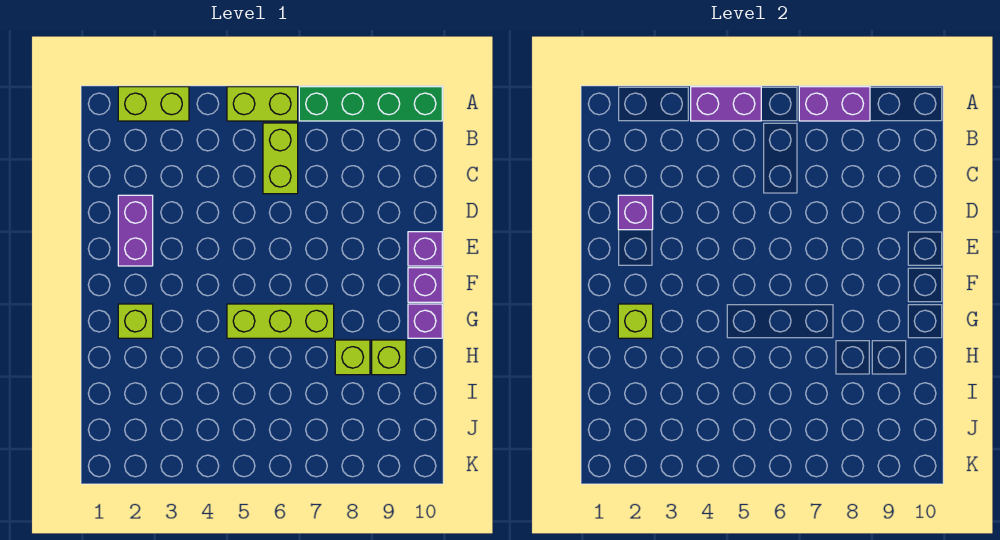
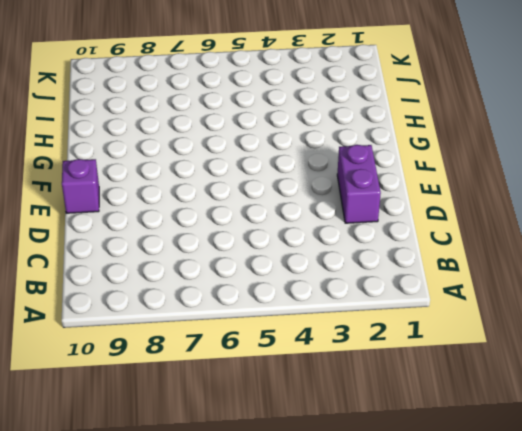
none -> lime brick A2:A3 level 1
none -> lime brick A5:A6 level 1
none -> green brick A7:A10 level 1

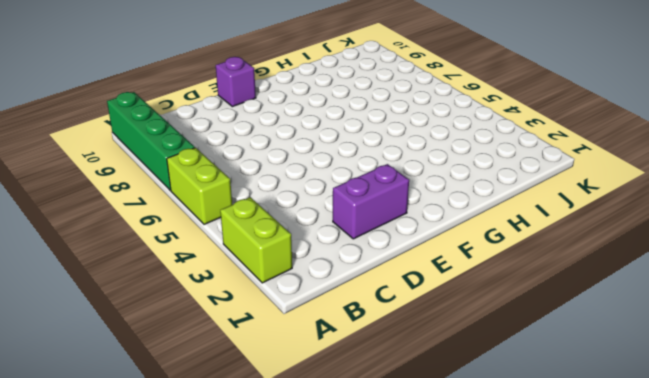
none -> lime brick B6:C6 level 1
none -> purple brick F10 level 1
none -> lime brick G2 level 1

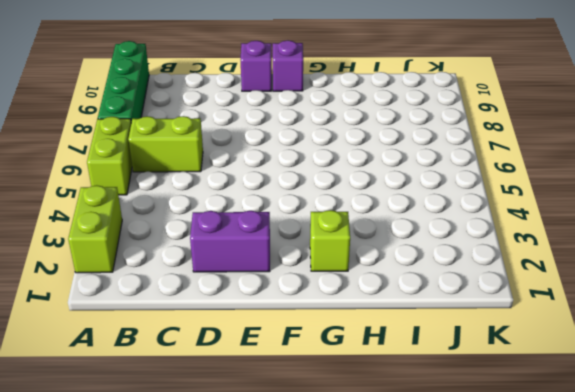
none -> lime brick G5:G7 level 1
none -> purple brick G10 level 1
none -> lime brick H8 level 1

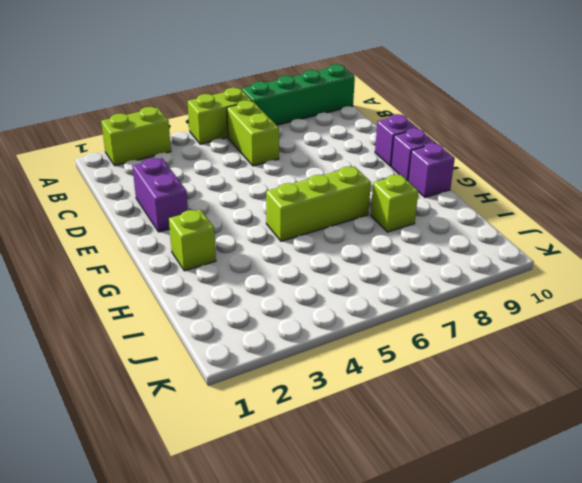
none -> lime brick H9 level 1
none -> purple brick A4:A5 level 2
none -> purple brick A7:A8 level 2

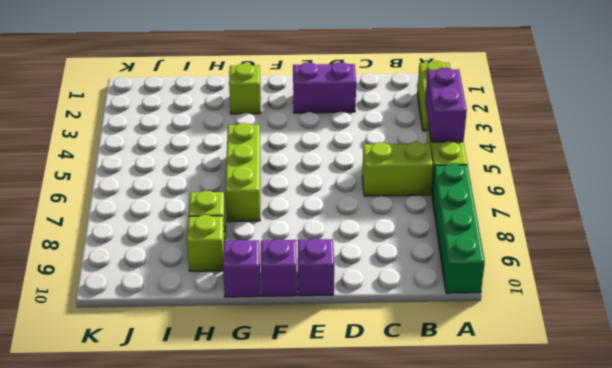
none -> purple brick A7:A8 level 2
none -> purple brick D2 level 2
none -> lime brick G2 level 2

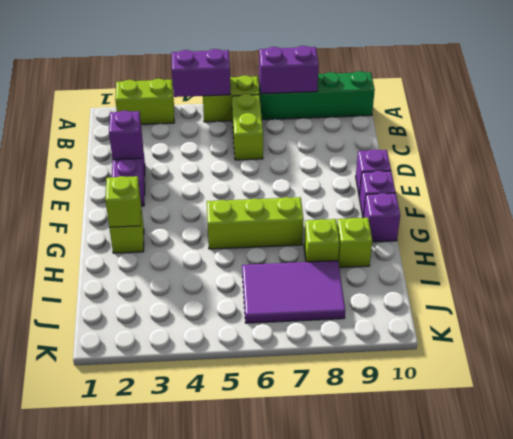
purple tile I6:J8 level 1 -> none

